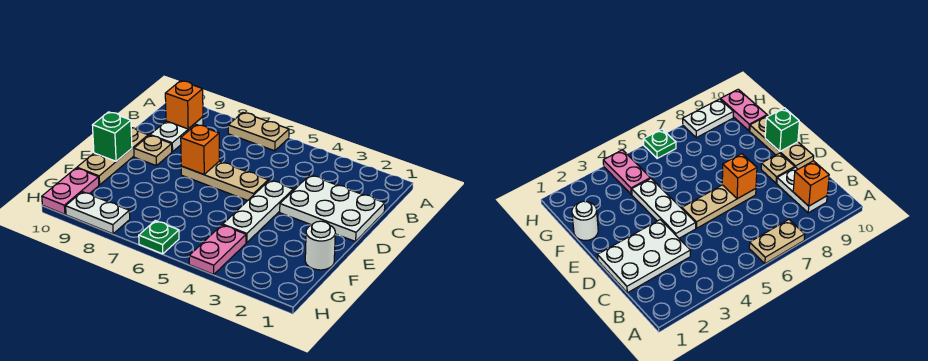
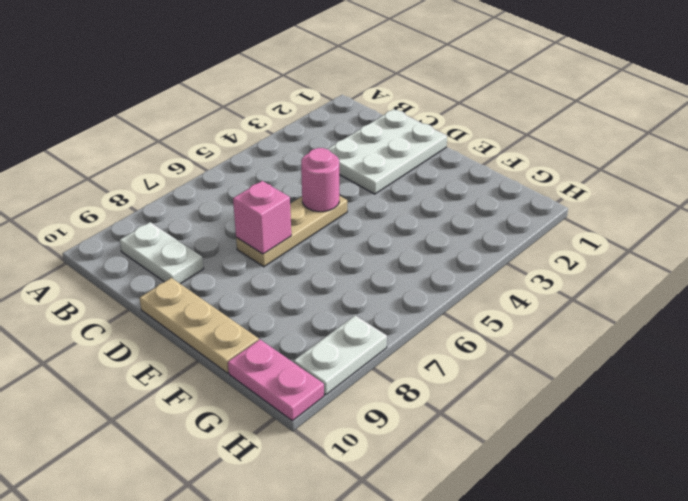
pink round brick D5 level 2 -> none
pink brick D7 level 2 -> orange brick D7 level 2
none -> tan plate A6:A7 level 1
none -> white plate D4:F4 level 1
none -> tan plate D9 level 1

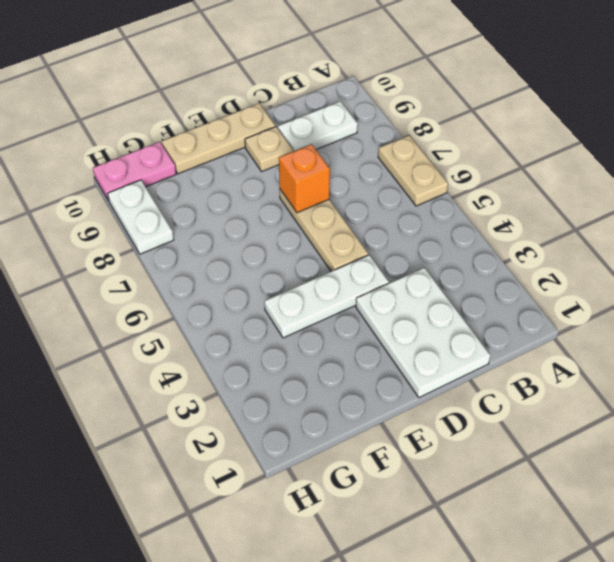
none -> white round brick F1 level 1
none -> pink plate G4:H4 level 1
none -> green plate H6 level 1

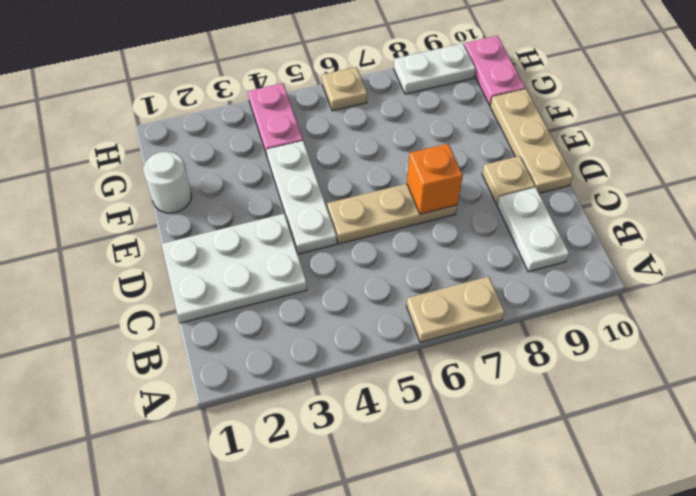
tan plate H6 level 1 -> green plate H6 level 1
none -> orange brick B9 level 2
none -> green brick E10 level 2

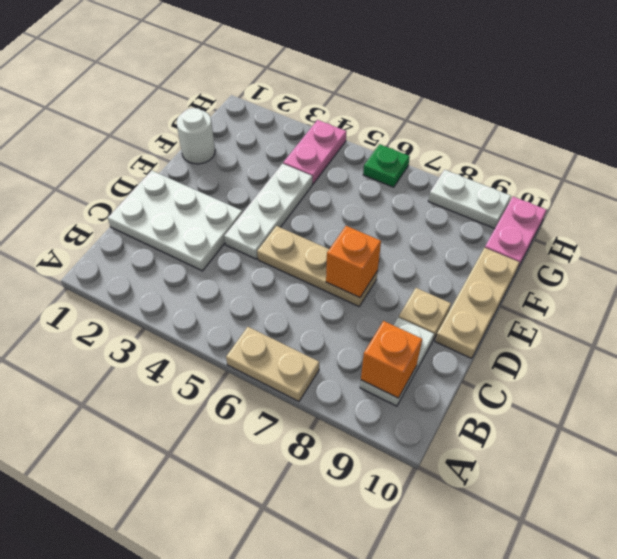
none -> green brick E10 level 2

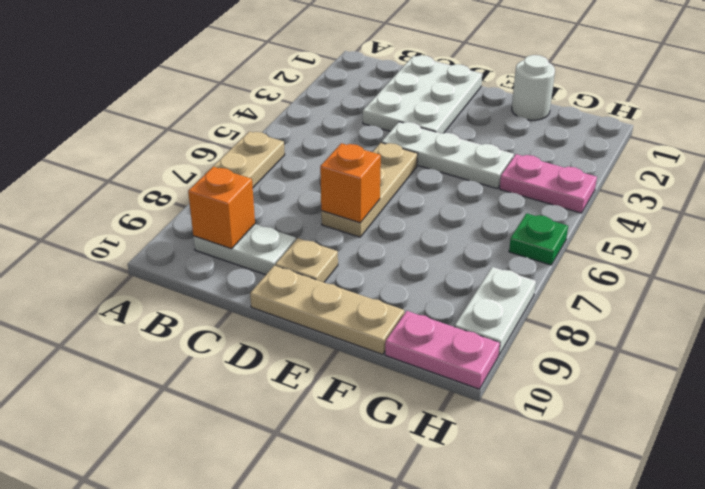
none -> green brick E10 level 2

